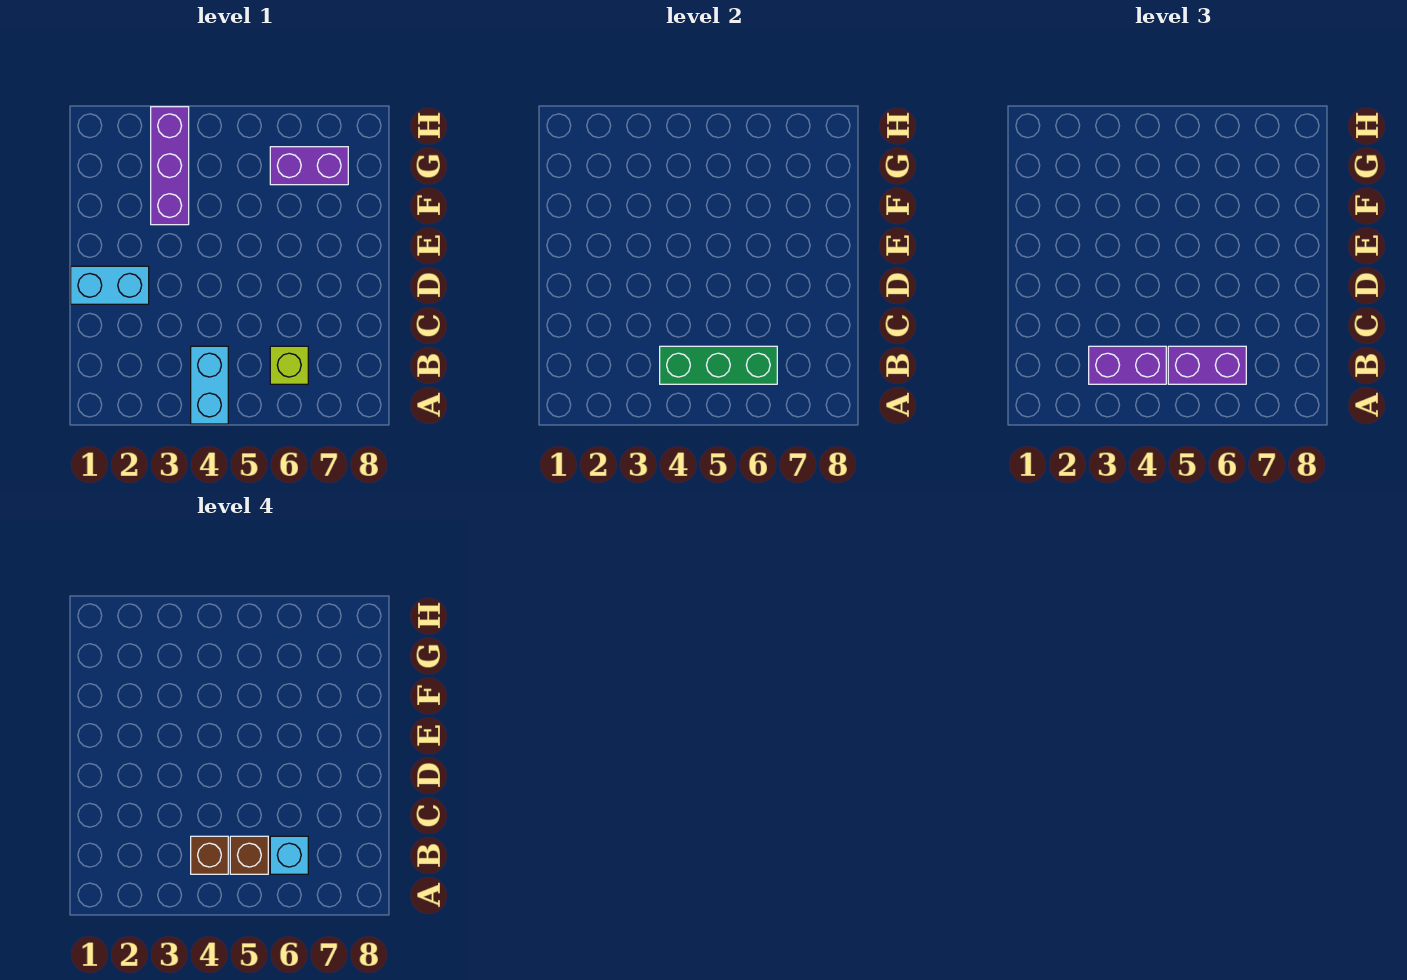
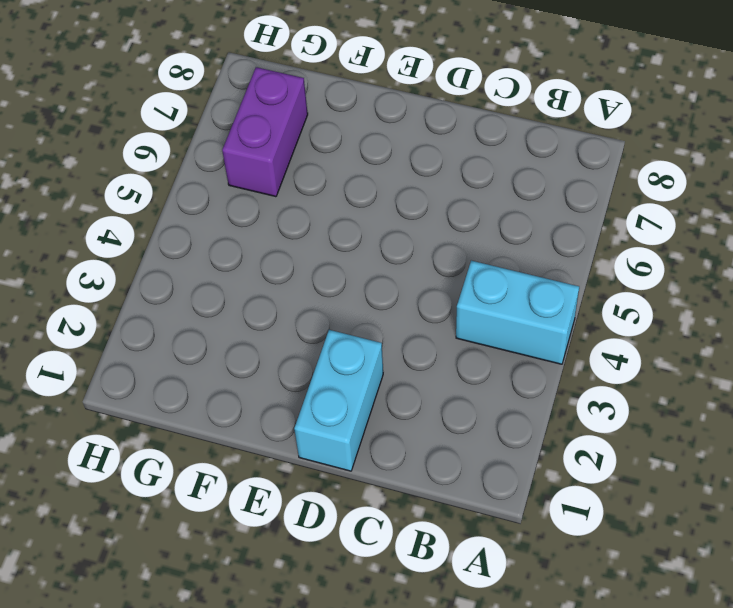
none -> lime brick B6 level 1
none -> purple brick F3:H3 level 1

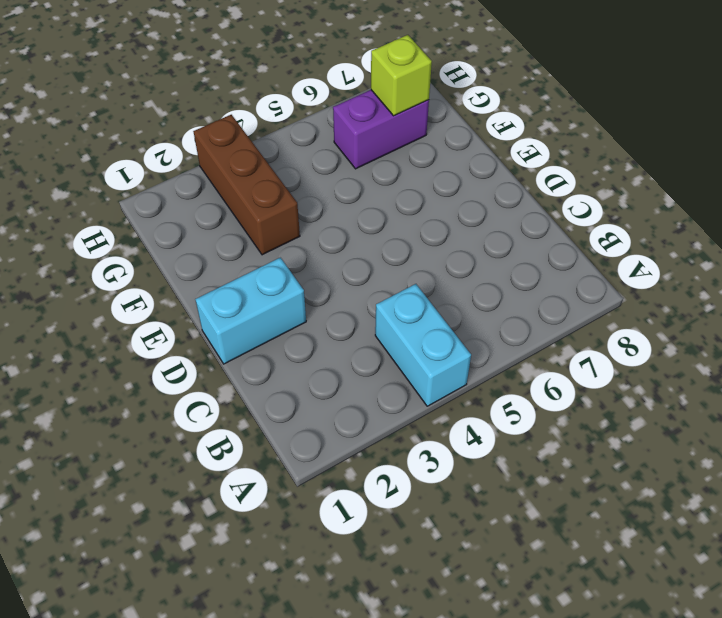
brown brick F3:H3 level 1 -> purple brick F3:H3 level 1
lime brick G7 level 2 -> lime brick B6 level 1
none -> green brick B4:B6 level 2
none -> purple brick B3:B4 level 3

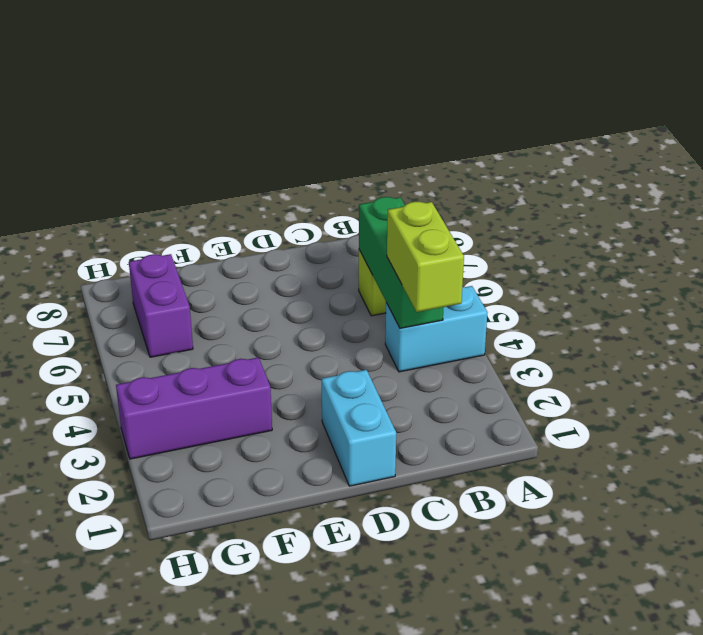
lime brick B3:B4 level 3 -> purple brick B3:B4 level 3
none -> purple brick B5:B6 level 3
none -> brown brick B4 level 4

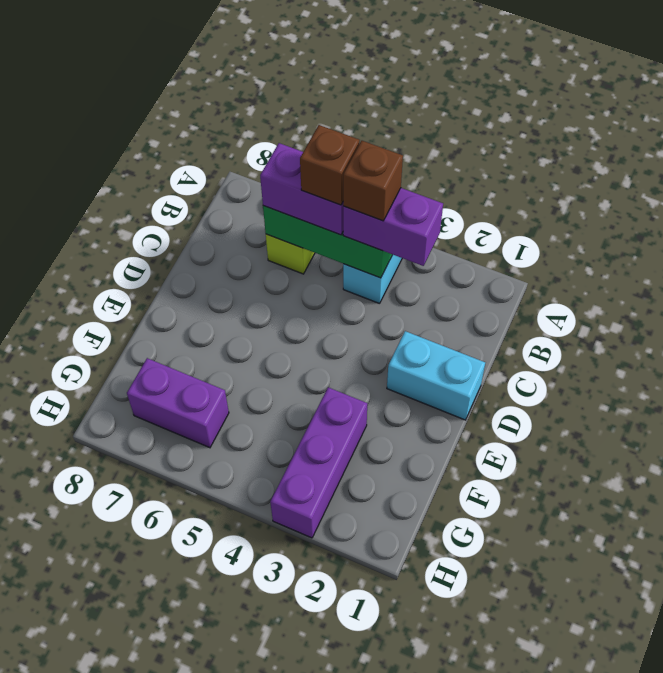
none -> cyan brick B6 level 4

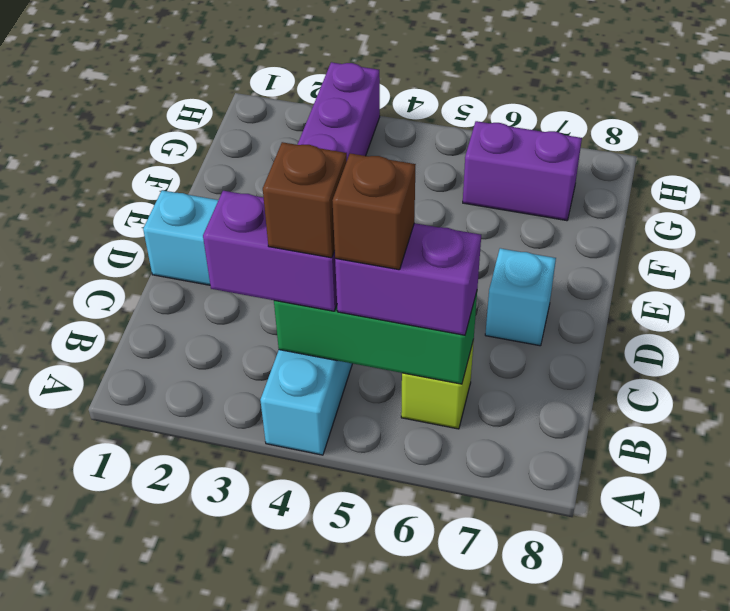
cyan brick D7 level 1 -> cyan brick B6 level 4

